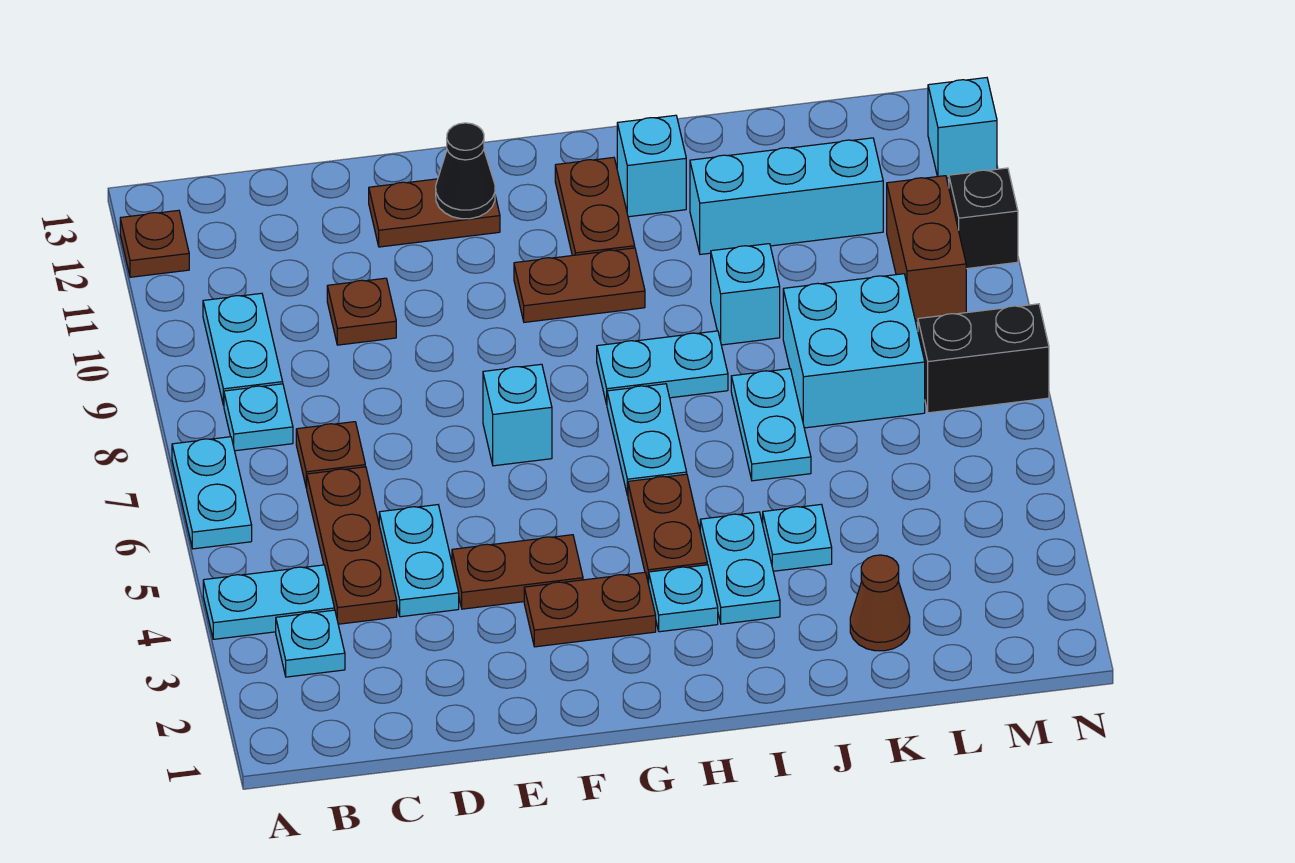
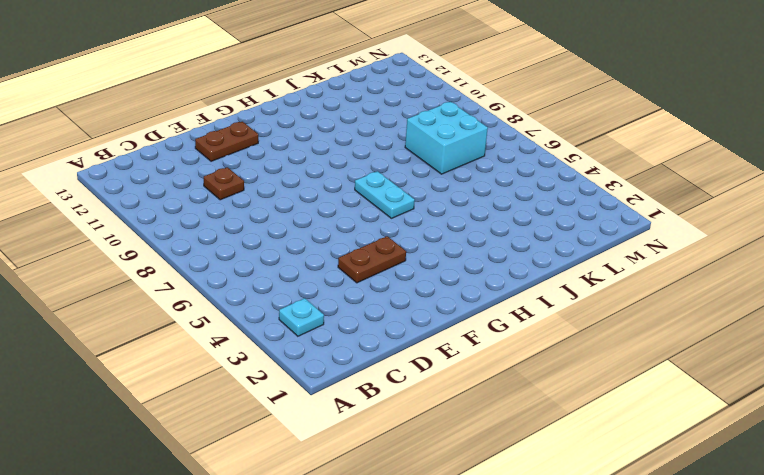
none -> cyan plate A4:B4 level 1
none -> cyan plate A6:A7 level 1
none -> brown plate A12 level 1
none -> cyan plate B8 level 1

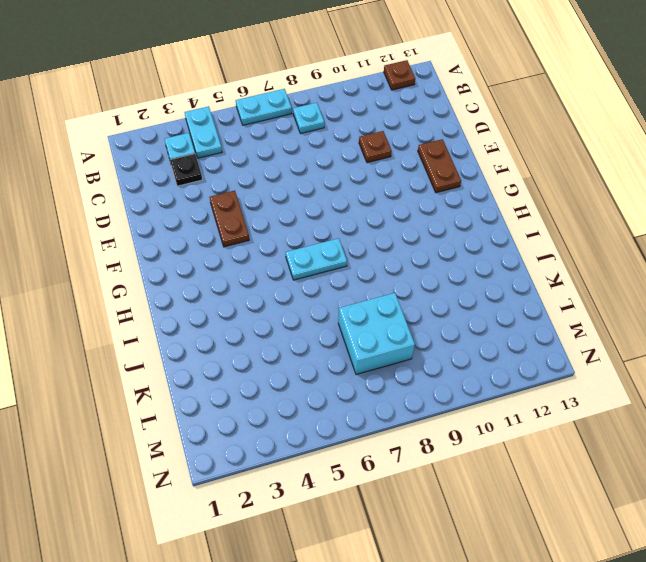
black plate C3 level 1 -> none
none -> cyan plate B9:B10 level 1
none -> brown plate C4:C6 level 1
none -> brown plate C7 level 1
none -> cyan plate D4:D5 level 1

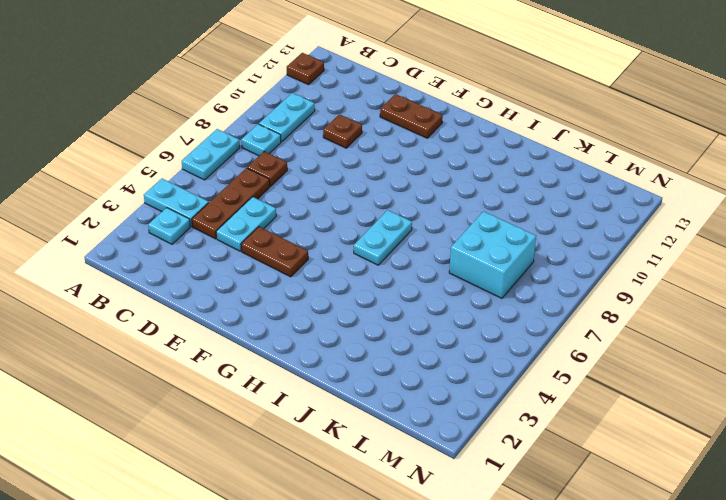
none -> brown plate F3:G3 level 1
none -> cyan brick F7 level 1
none -> brown plate G10:H10 level 1
none -> cyan plate H3 level 1

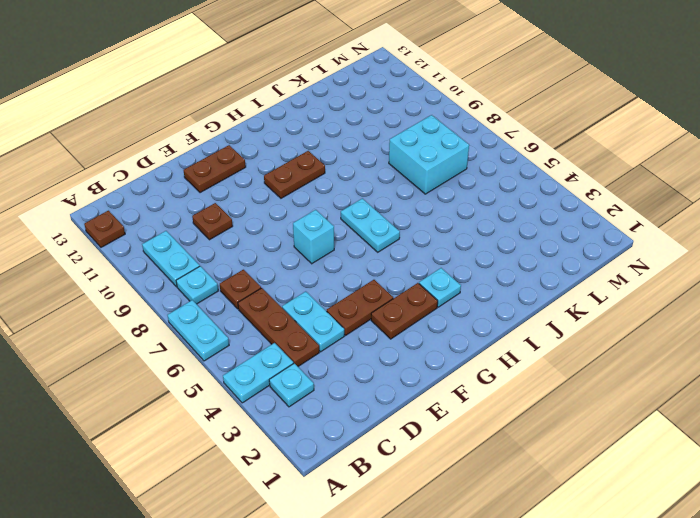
none -> brown plate H4:H5 level 1
none -> cyan plate H8:I8 level 1
none -> brown plate H11:H12 level 1
none -> cyan plate I3:I4 level 1

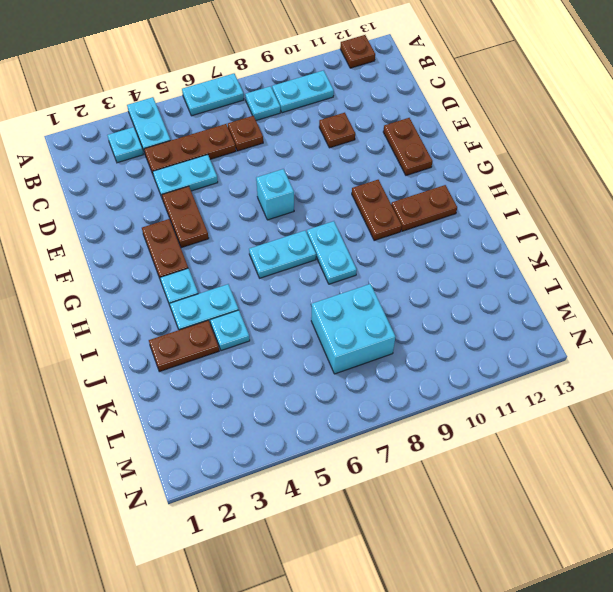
brown plate J2:J3 level 1 -> brown plate H4:H5 level 1
none -> cyan brick I12 level 1
none -> cyan plate J6:J7 level 1
none -> cyan brick J9 level 1
none -> cyan brick J11:L11 level 1

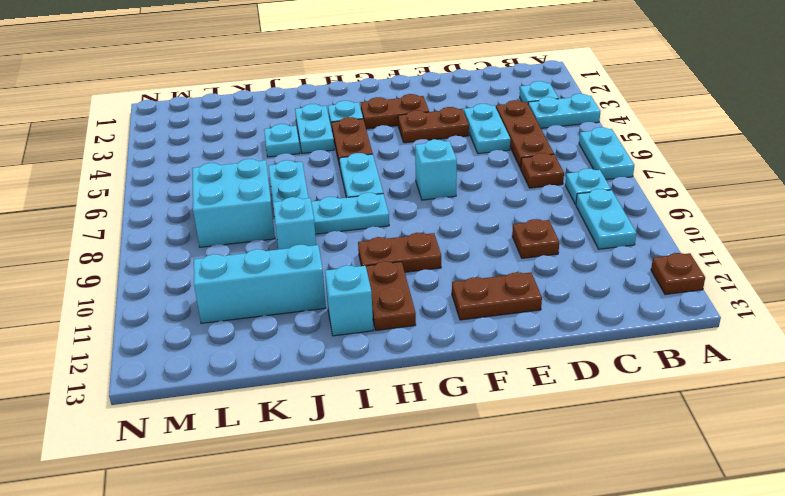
none -> brown cone K2 level 1
none -> black brick M7:N7 level 1
none -> brown brick M9:M10 level 1
none -> black brick N10 level 1

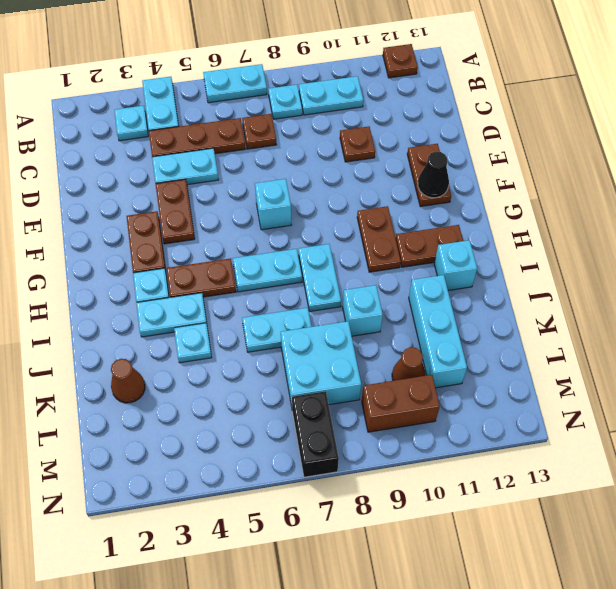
brown cone L10 level 1 -> none
none -> black brick N10 level 1
none -> cyan brick N12 level 1

